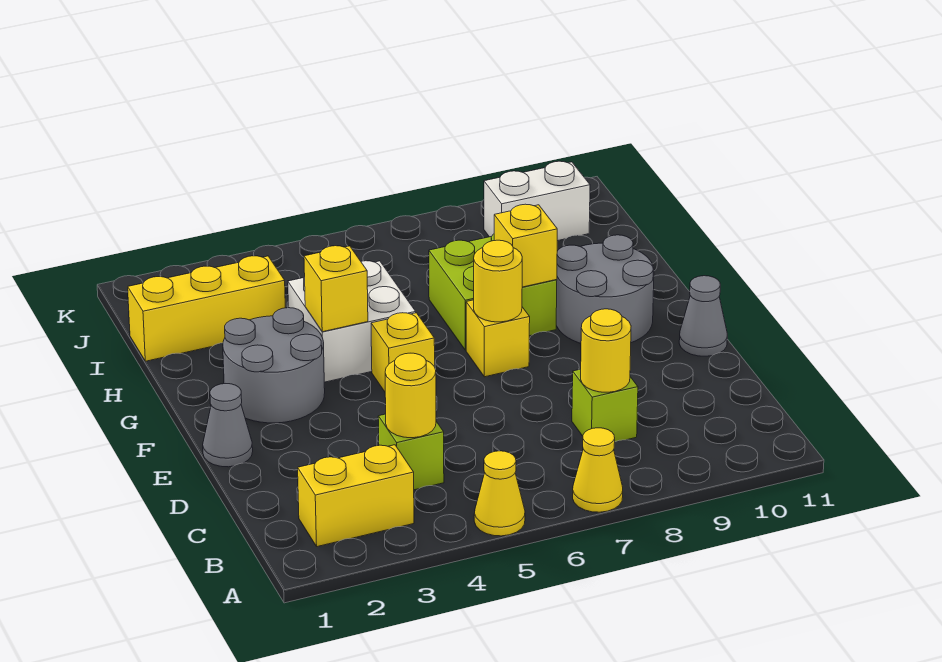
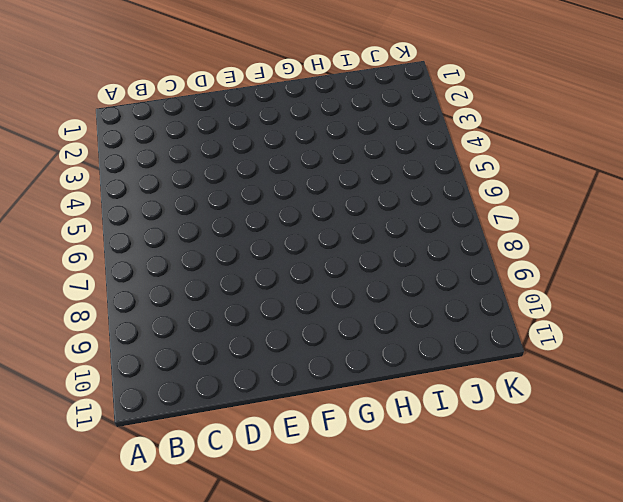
none -> yellow cone A5 level 1
none -> yellow cone A7 level 1
none -> yellow brick B2:B3 level 1

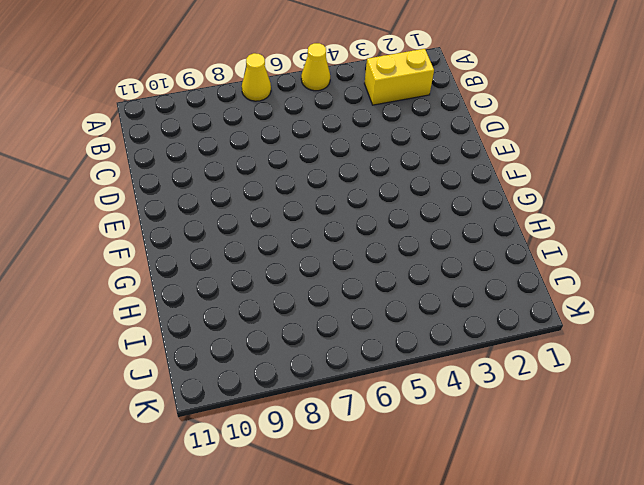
none -> lime brick C4 level 1
none -> lime brick C8 level 1
none -> grey cone E1 level 1

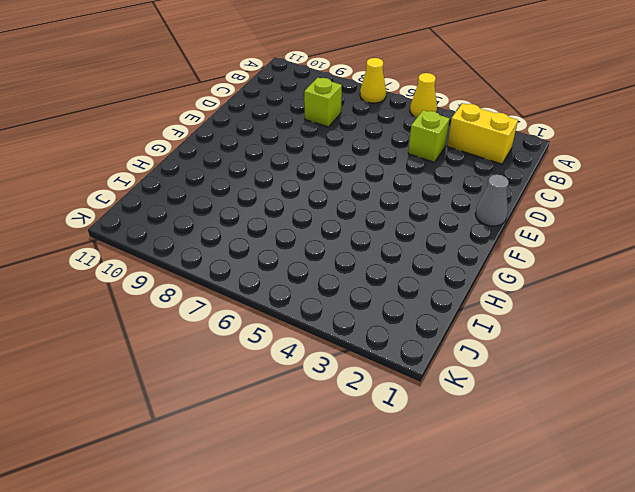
none -> grey cone E11 level 1
none -> grey round brick F2:G3 level 1
none -> yellow brick F5 level 1

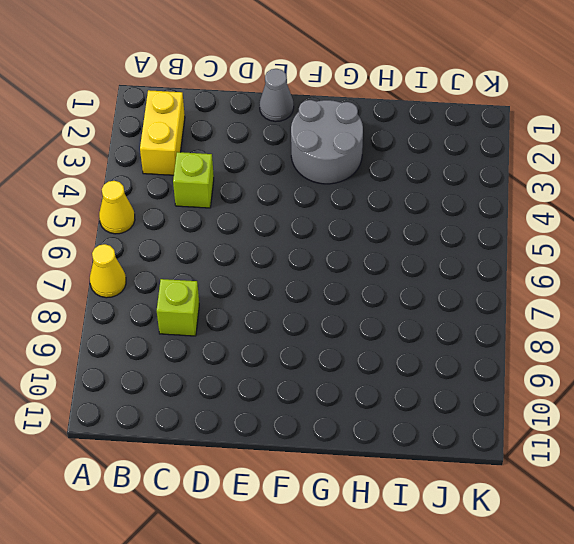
none -> grey cone E11 level 1
none -> yellow brick F5 level 1
none -> yellow brick F7 level 1

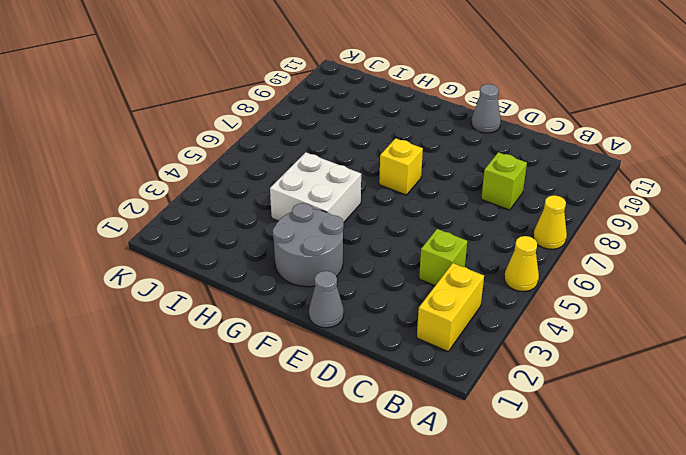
none -> yellow brick F5 level 1
none -> grey round brick F9:G10 level 1
none -> lime brick G7:H8 level 1

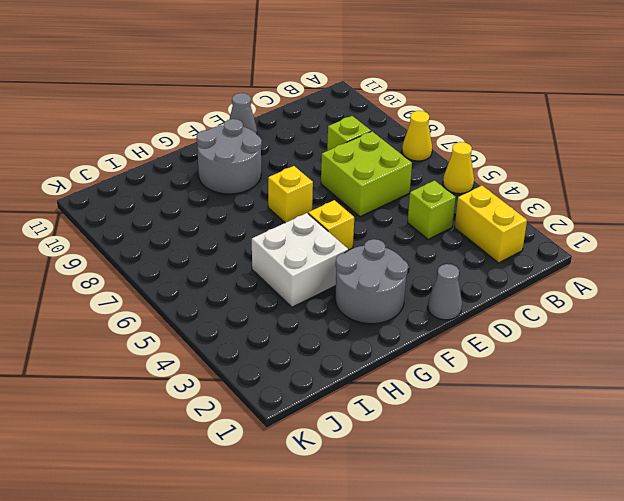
lime brick C6:D7 level 1 -> lime brick G7:H8 level 1
none -> yellow brick I1:I3 level 1
none -> white brick J9:J10 level 1
none -> yellow round brick C4 level 2

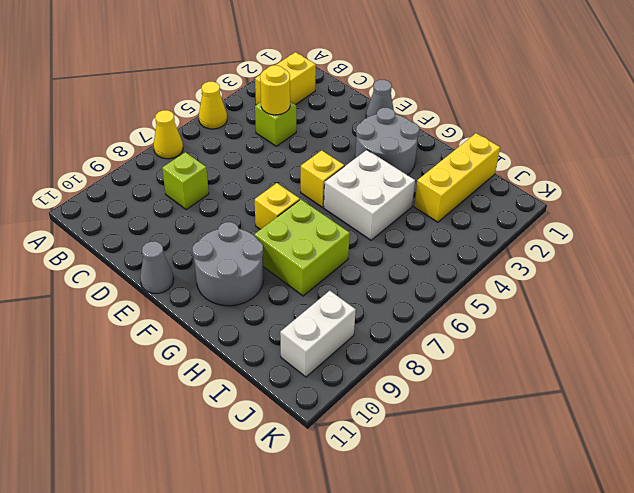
none -> yellow round brick C8 level 2
none -> yellow round brick F7 level 2
none -> yellow brick G4 level 2

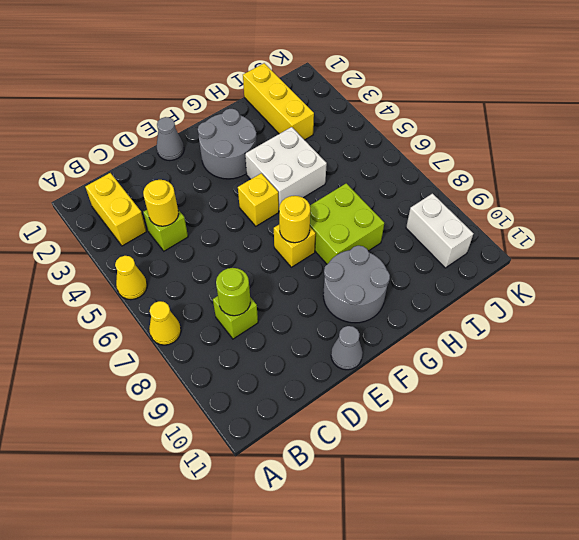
lime round brick C8 level 2 -> yellow round brick C8 level 2
none -> yellow brick G4 level 2
none -> yellow brick G8 level 2

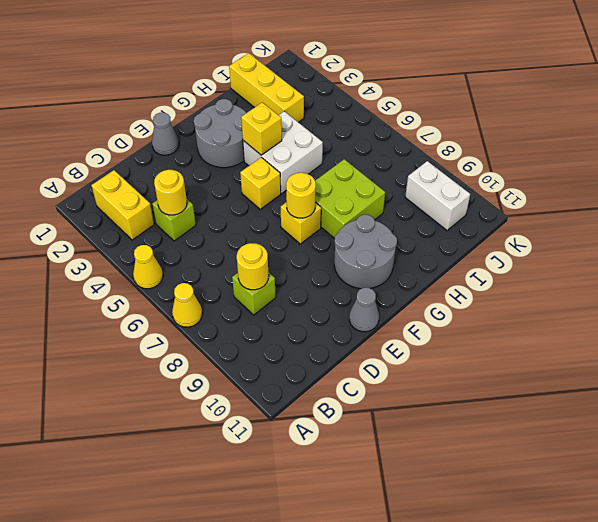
none -> yellow brick G8 level 2

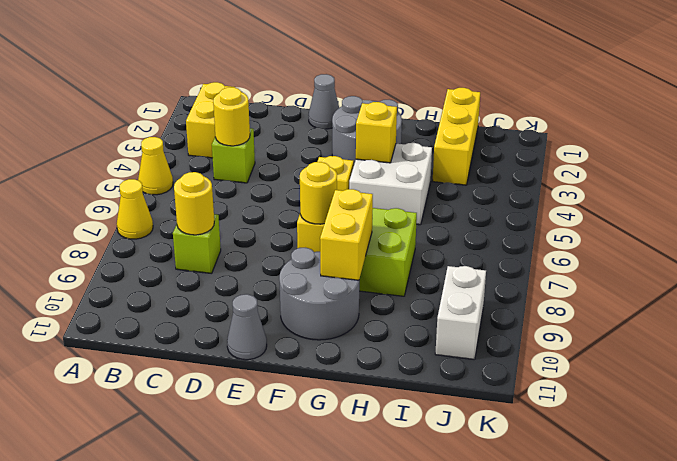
yellow brick G8:G9 level 2 -> yellow brick G8 level 2

